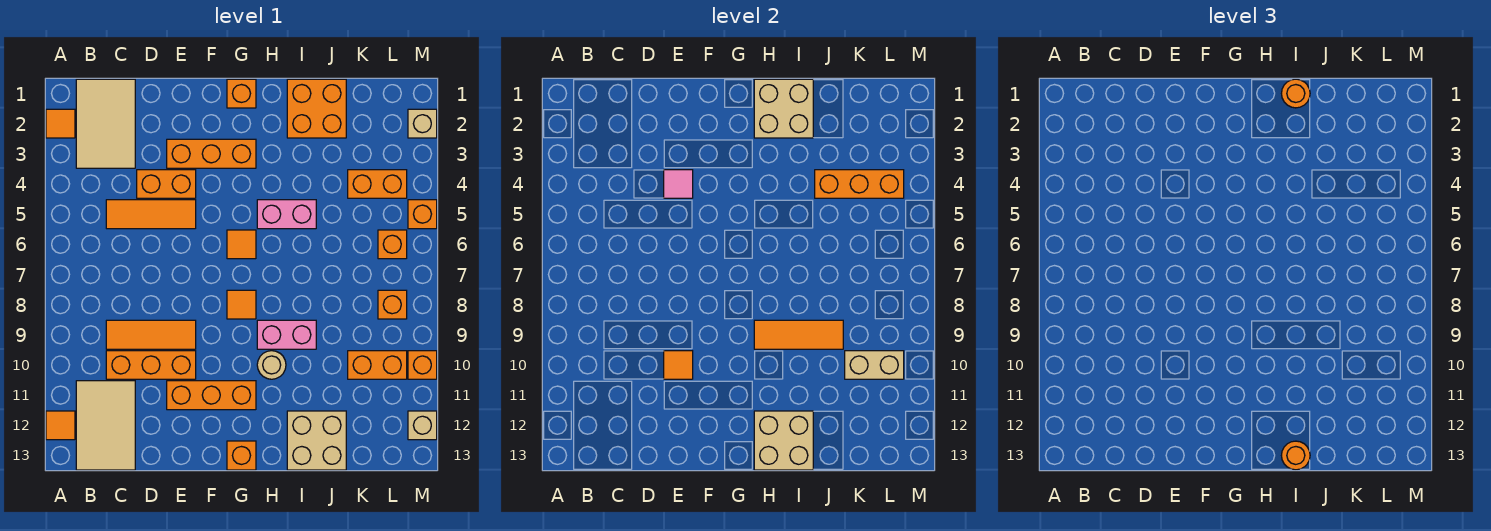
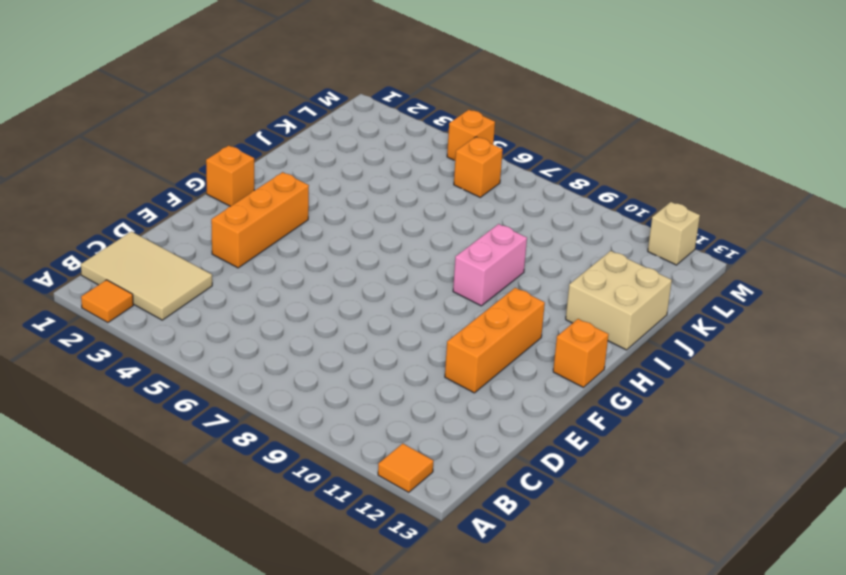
none -> tan tile B11:C13 level 1
none -> orange tile C5:E5 level 1
none -> orange tile C9:E9 level 1
none -> orange brick C10:E10 level 1

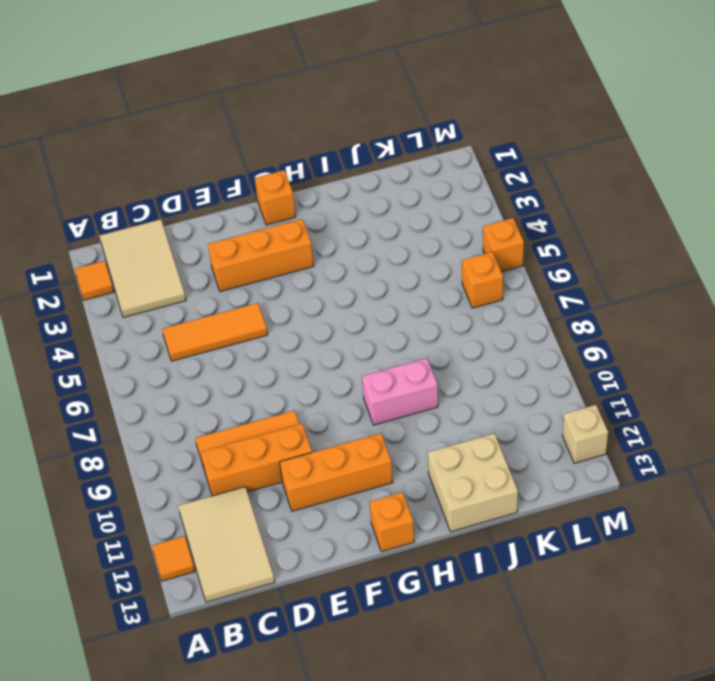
none -> orange brick D4:E4 level 1
none -> orange tile G6 level 1
none -> orange tile G8 level 1
none -> pink brick H5:I5 level 1

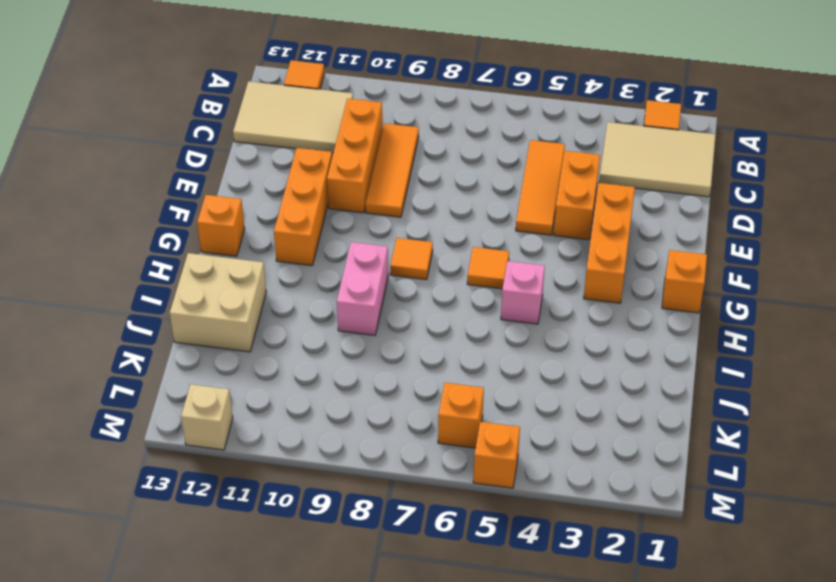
pink brick H5 level 1 -> pink brick H5:I5 level 1
none -> tan round brick H10 level 1
none -> orange brick I1:J2 level 1
none -> orange brick K4:L4 level 1
none -> orange brick K10:L10 level 1

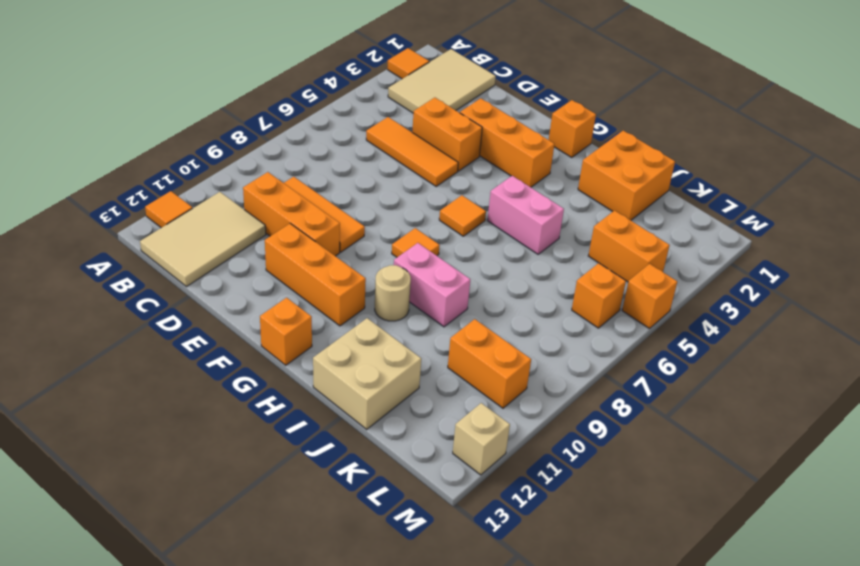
none -> orange brick L8 level 1
none -> tan brick M2 level 1
none -> orange brick M10 level 1
none -> pink tile E4 level 2

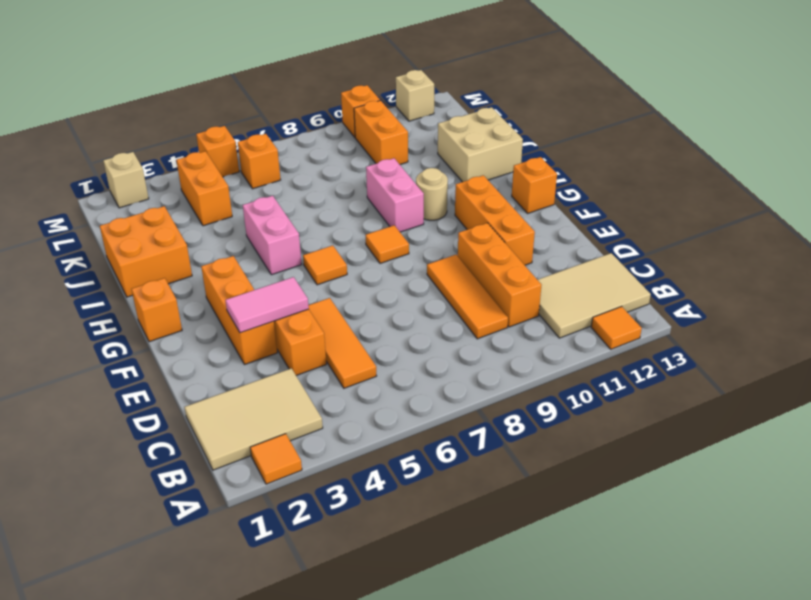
pink tile E3:E4 level 2 -> pink tile E4 level 2
none -> orange brick L8 level 1
none -> orange tile E10 level 2
none -> tan brick H1:I2 level 2
none -> orange tile H9:J9 level 2

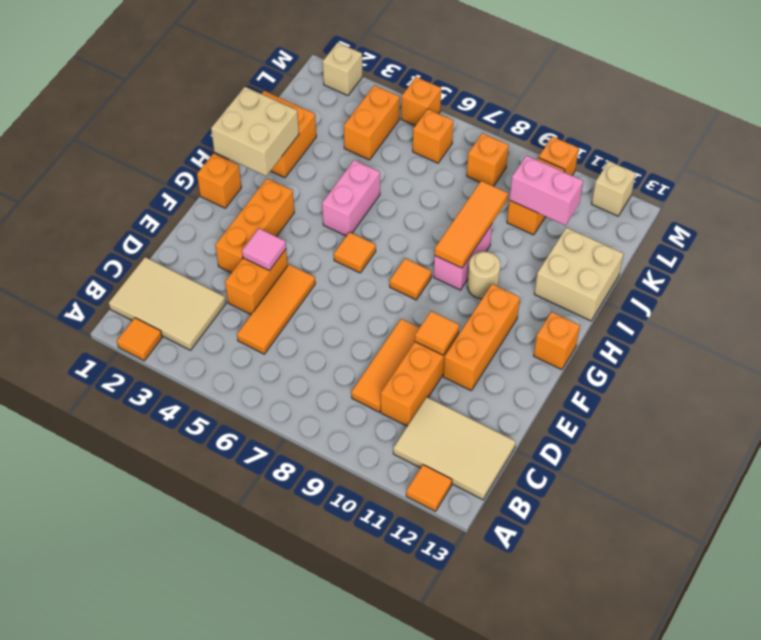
pink brick K10:K11 level 2 -> tan brick K10:L10 level 2
none -> tan brick H12:I13 level 2
none -> orange brick J4:L4 level 2
none -> orange round brick I1 level 3
none -> orange round brick I13 level 3

